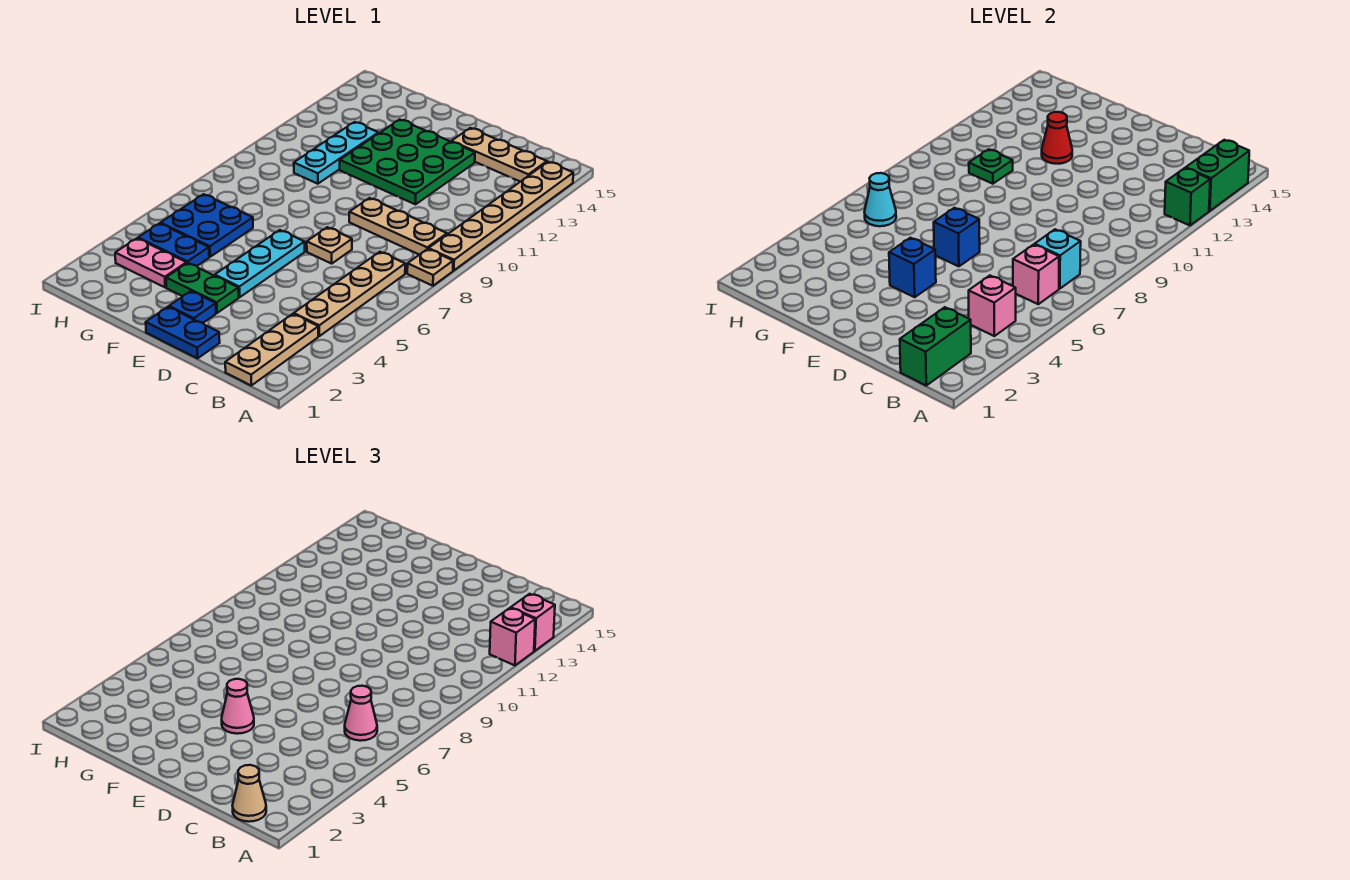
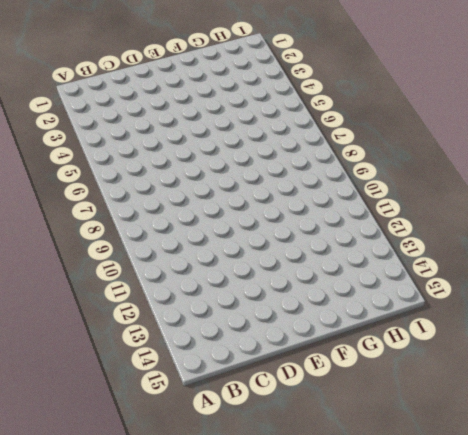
none -> tan plate A8 level 1
none -> tan plate A9:A14 level 1
none -> tan plate B1:B3 level 1
none -> tan plate B4:B7 level 1

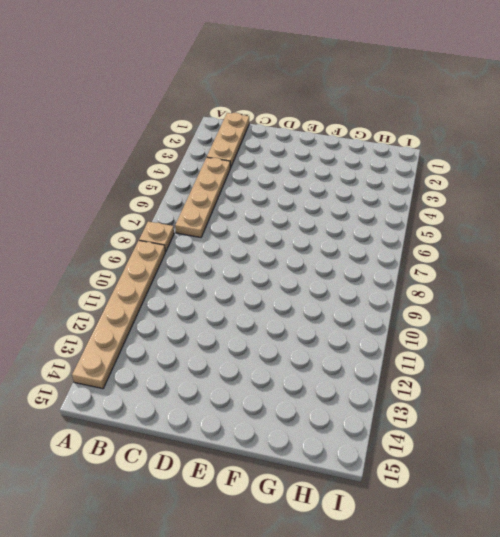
none -> tan plate B9:D9 level 1
none -> tan plate B14:D14 level 1
none -> blue plate D1:E1 level 1
none -> tan plate D7 level 1

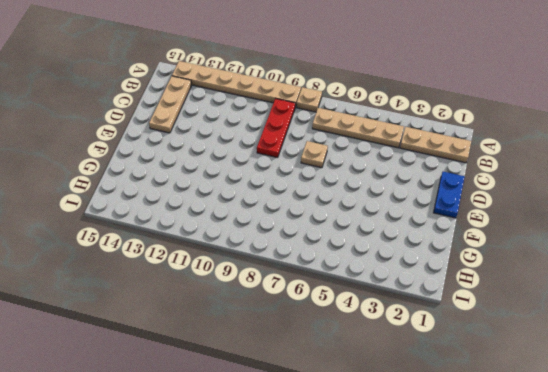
red plate B9:D9 level 1 -> tan plate B9:D9 level 1
none -> green plate D11:F13 level 1
none -> blue plate E2 level 1
none -> green plate E3:F3 level 1
none -> cyan plate E4:E6 level 1

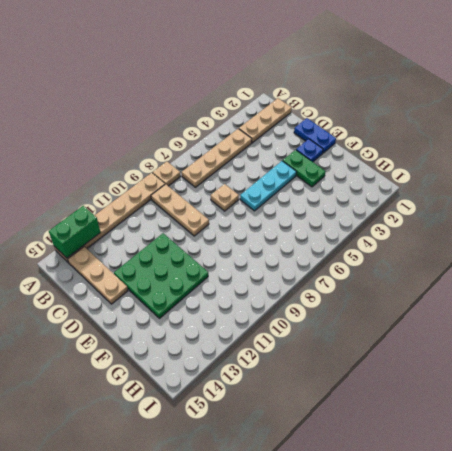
none -> pink plate G3:H3 level 1
none -> blue plate G4:H4 level 1
none -> blue plate G5:H6 level 1
none -> cyan plate G10:G12 level 1

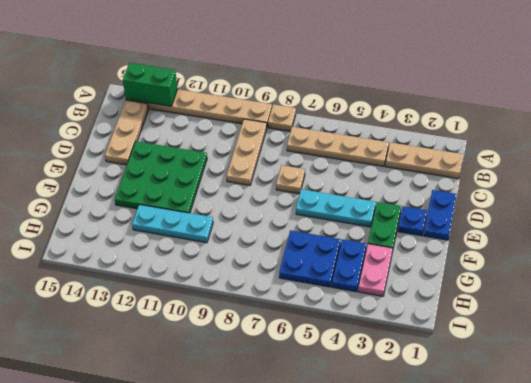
none -> green brick A12 level 2
none -> green brick B1:B2 level 2
none -> pink brick B4 level 2
none -> pink brick B6 level 2

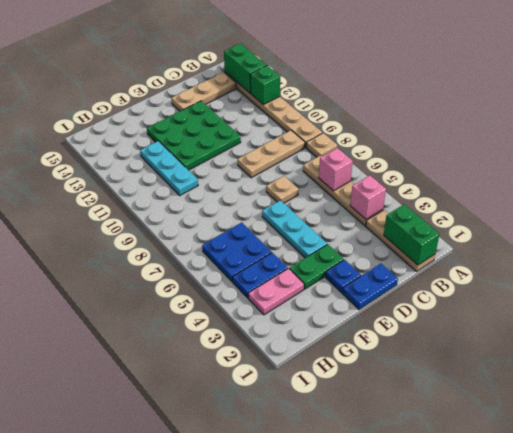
none -> cyan brick B7 level 2
none -> blue brick E4 level 2
none -> blue brick E6 level 2
none -> red cone F12 level 2

